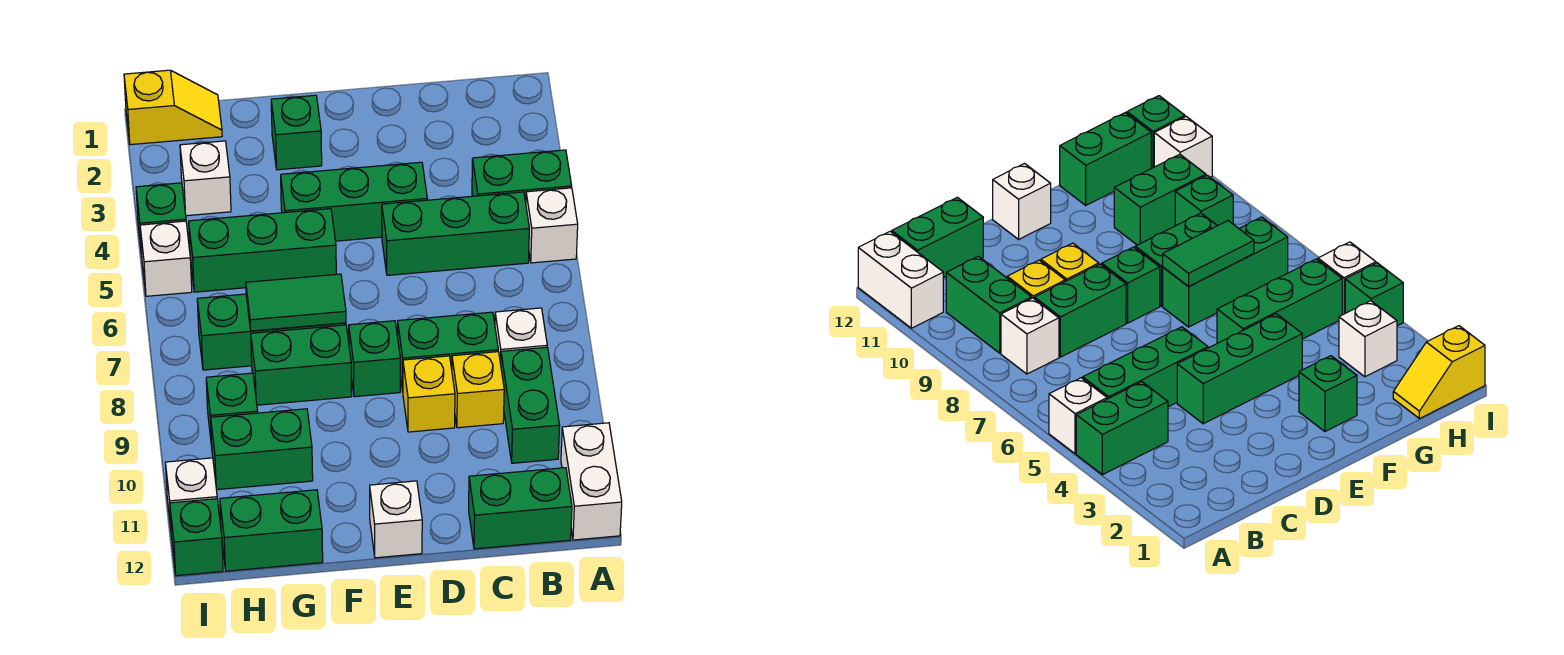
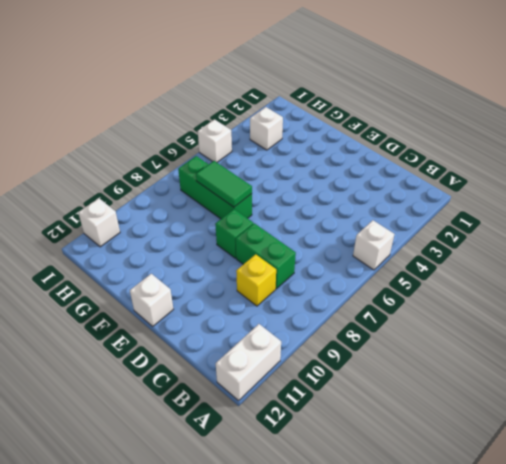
none -> green brick A4:B4 level 1
none -> green brick B5:D5 level 1
none -> white brick B8 level 1

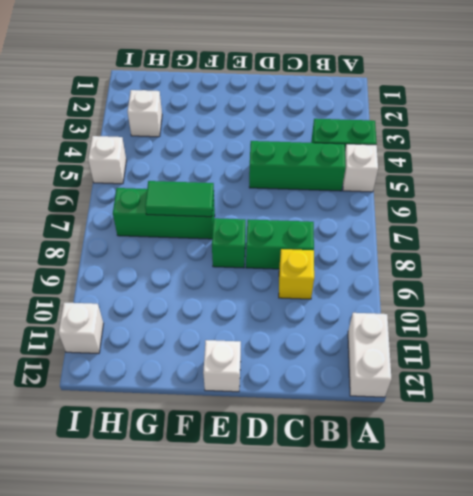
none -> white brick B8 level 1
none -> green brick B9:B10 level 1
none -> green brick B12:C12 level 1

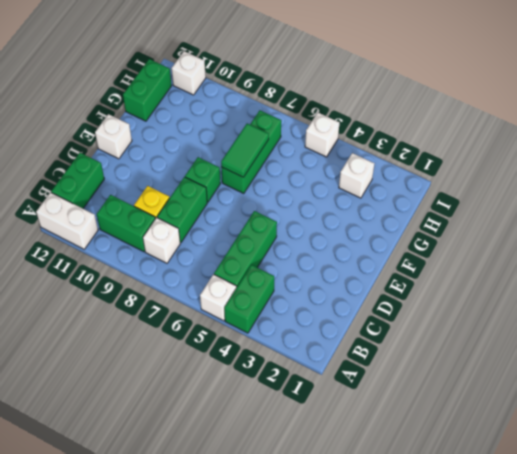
none -> green brick D4:F4 level 1
none -> yellow brick D9 level 1
none -> green brick F2 level 1

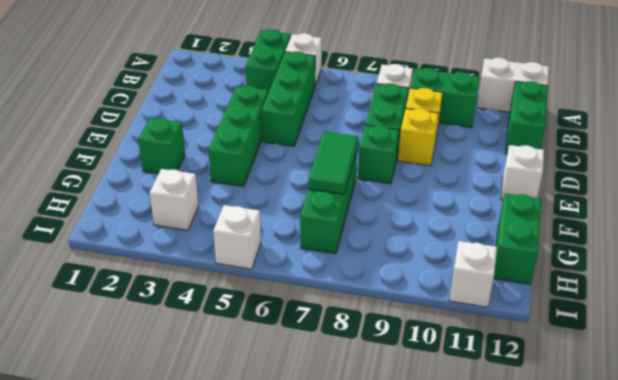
none -> green brick F5:H5 level 1
none -> green brick F8:G8 level 1
none -> green brick G10:H10 level 1

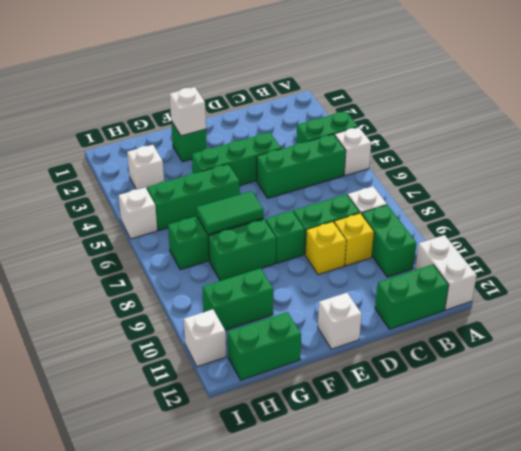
white brick F2 level 2 -> none
none -> yellow slope H1:I1 level 1 top I
none -> green brick H9 level 1
none -> green brick I4 level 1

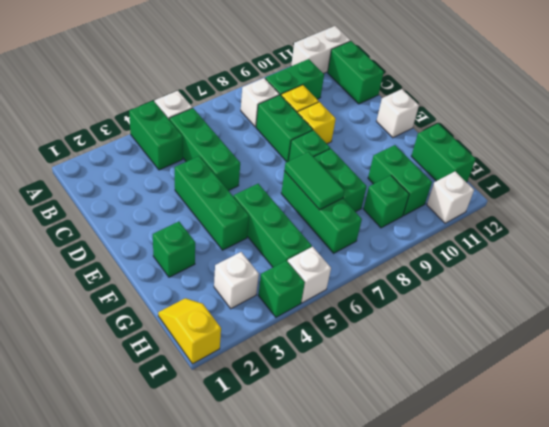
none -> green brick I12 level 1

